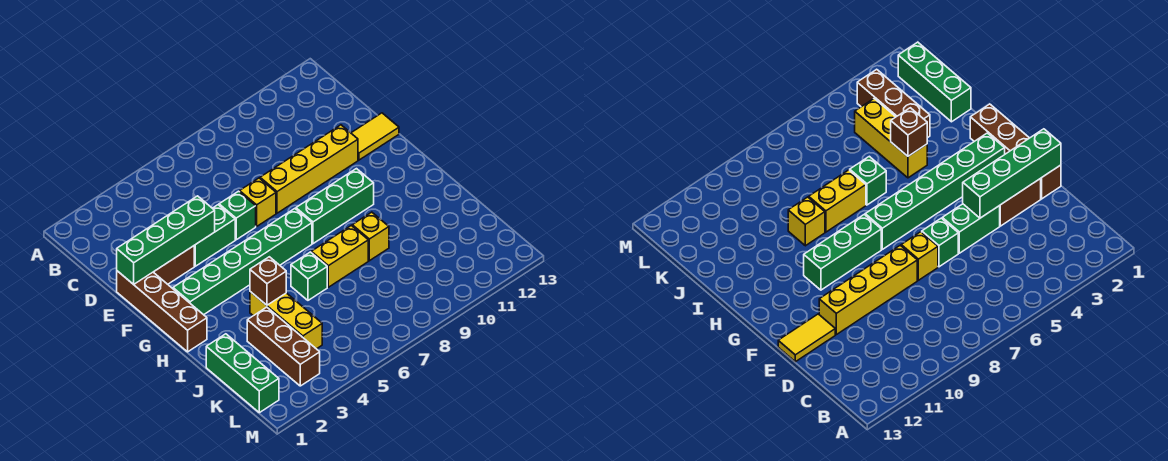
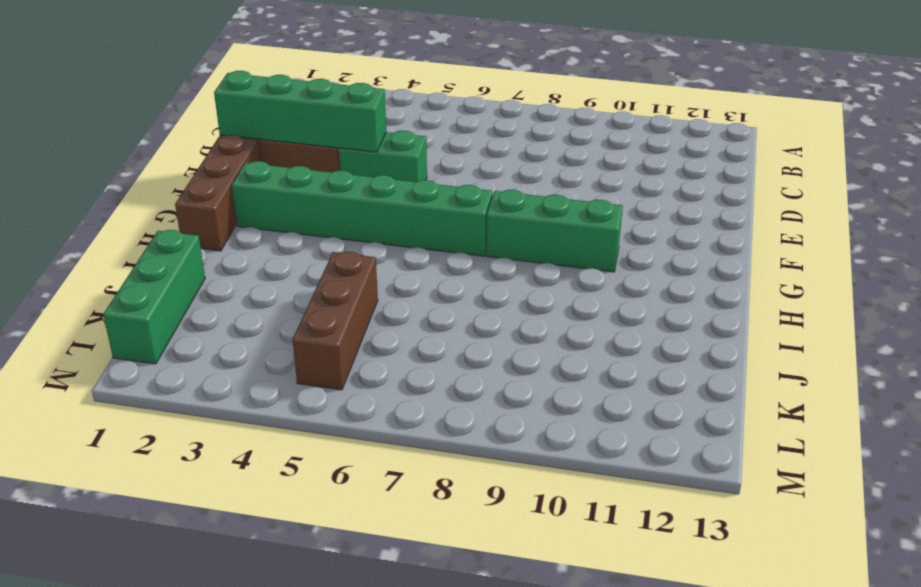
brown brick J5:L5 level 1 -> brown brick J3:L3 level 1
none -> green brick E6 level 1
none -> yellow brick E7 level 1
none -> yellow brick E8:E11 level 1

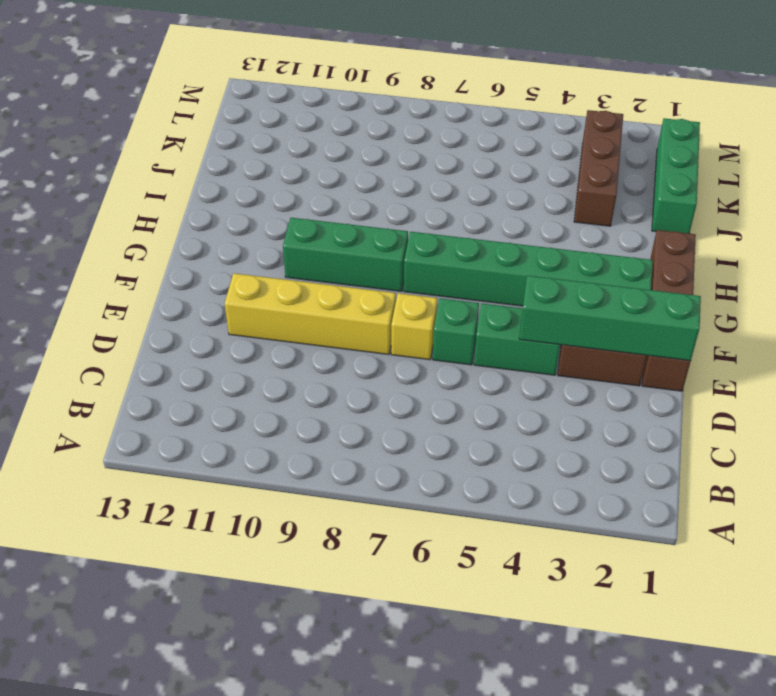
none -> yellow tile E12:E13 level 1
none -> yellow brick I4:K4 level 1
none -> green brick I6 level 1

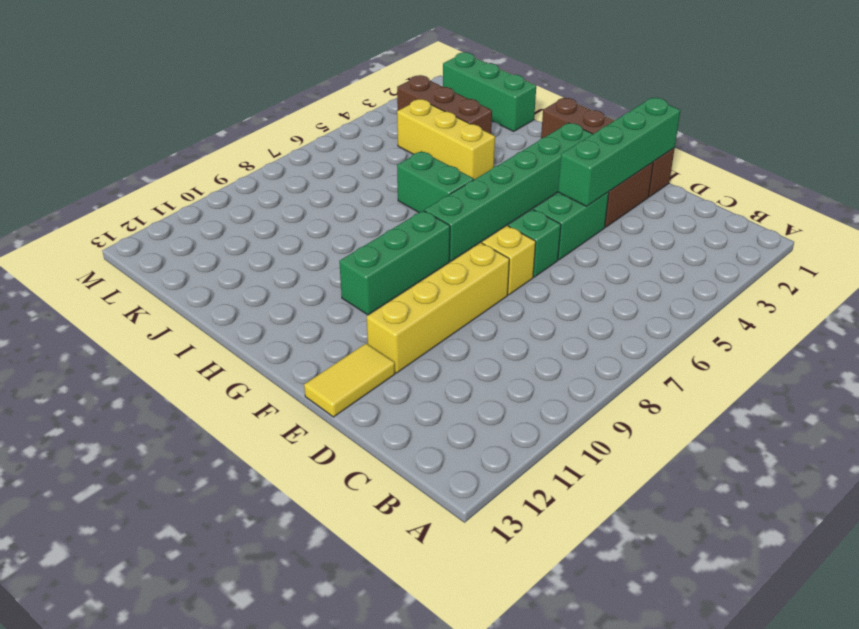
green brick H6:I6 level 1 -> green brick I6 level 1
none -> yellow brick I7:I8 level 1
none -> yellow brick I9 level 1
none -> brown brick I4 level 2

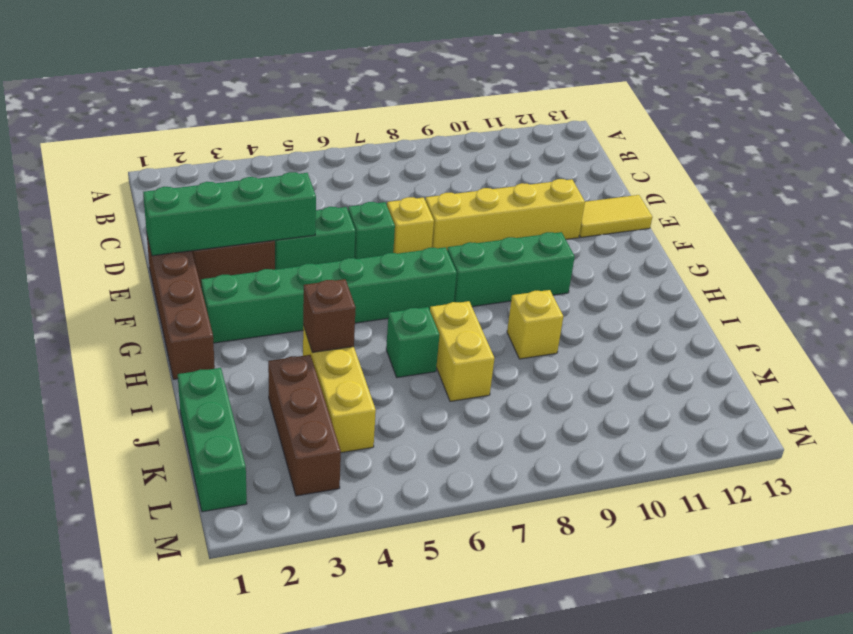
yellow brick I7:J7 level 1 -> yellow brick I7:I8 level 1

